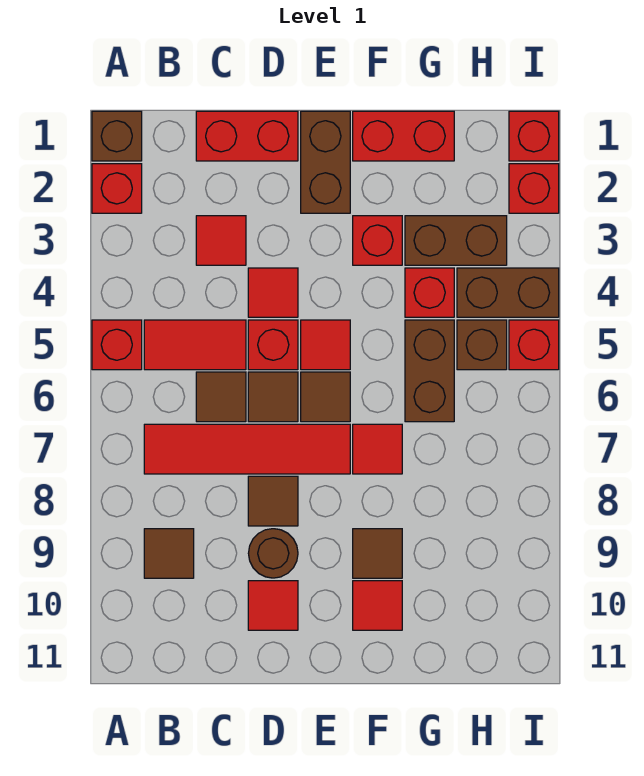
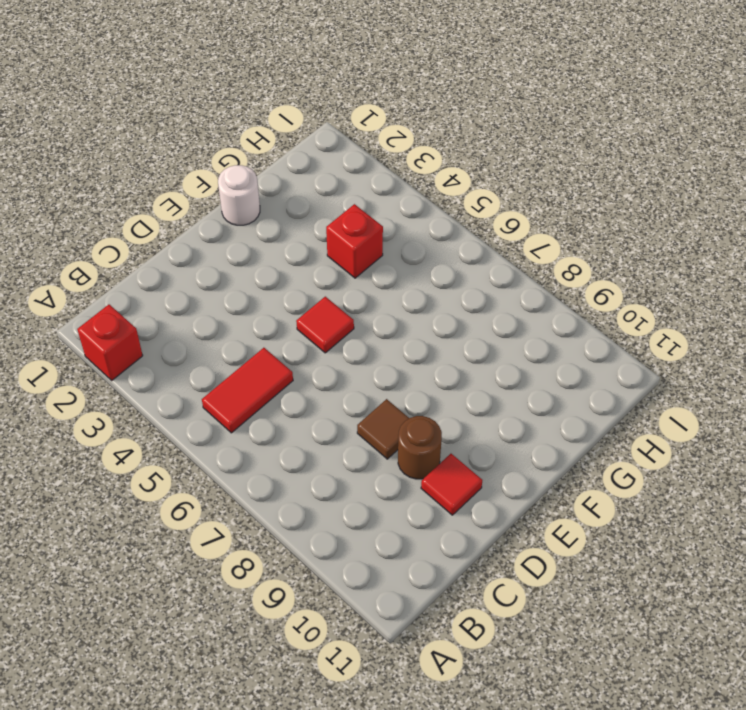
white round brick F1 level 1 -> red brick F1:G1 level 1
none -> brown brick A1 level 1
none -> red brick A5 level 1
none -> red tile B7:E7 level 1
none -> brown tile B9 level 1

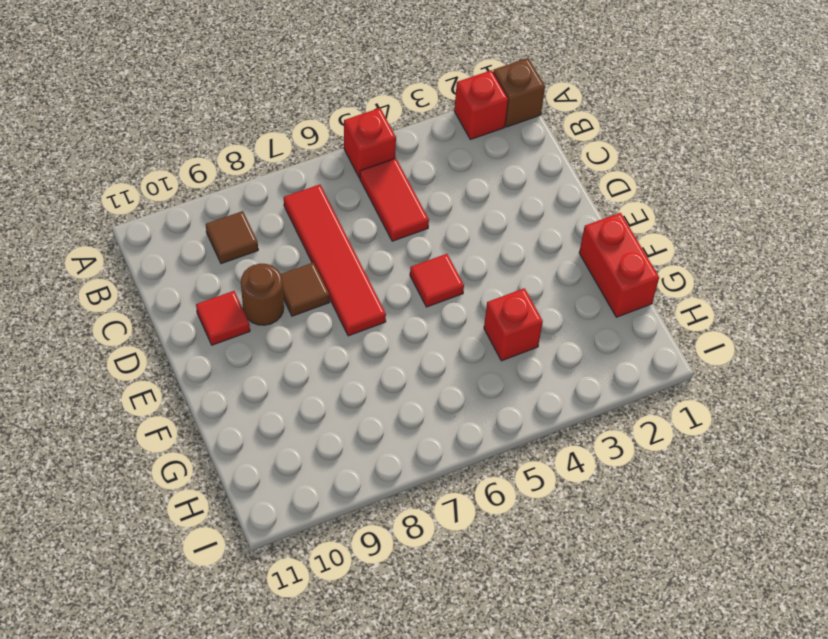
none -> red brick C1:D1 level 1
none -> red tile C3 level 1
none -> brown tile C6 level 1
none -> red tile D4 level 1

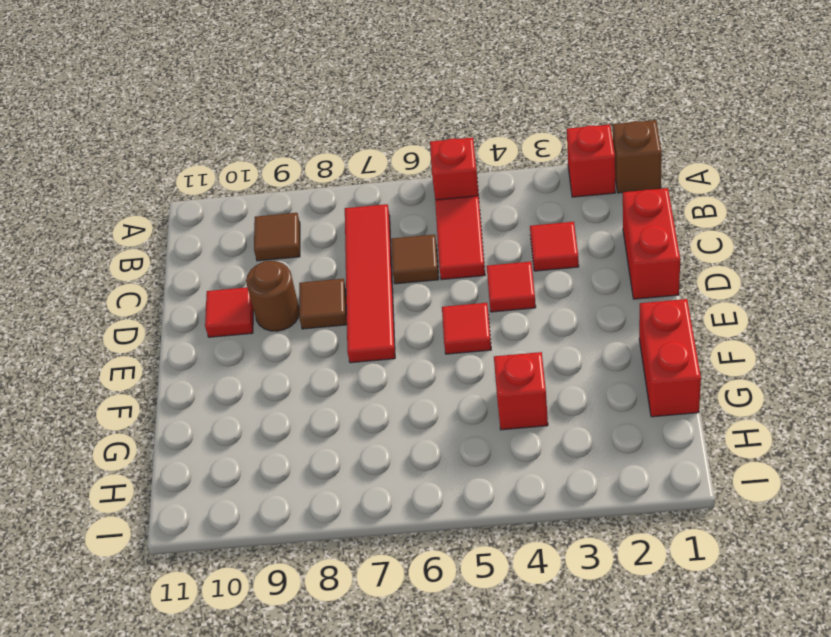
none -> red brick D5 level 1
none -> brown tile D6 level 1
none -> brown brick E1:E2 level 1
none -> brown tile E6 level 1

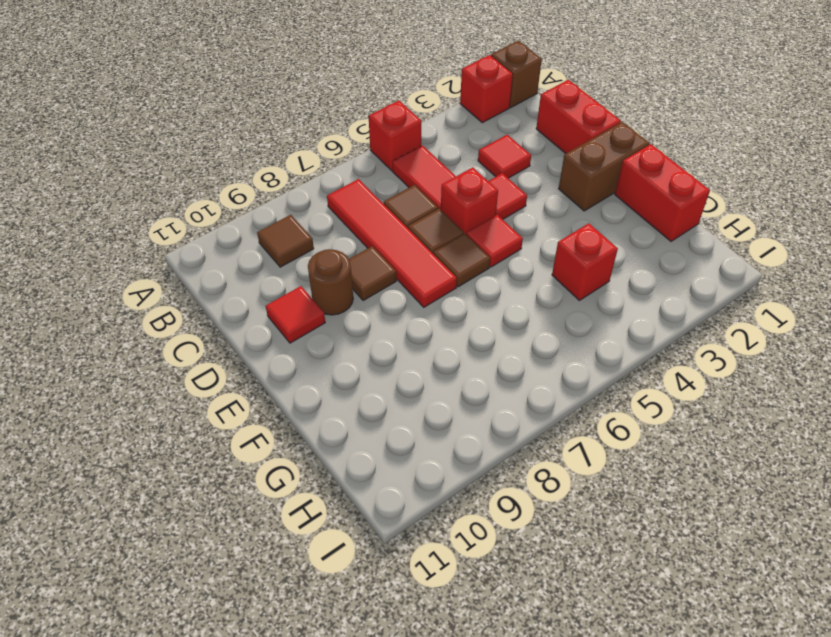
none -> red brick F3 level 1
none -> red tile F7 level 1
none -> brown tile F9 level 1
none -> red tile F10 level 1

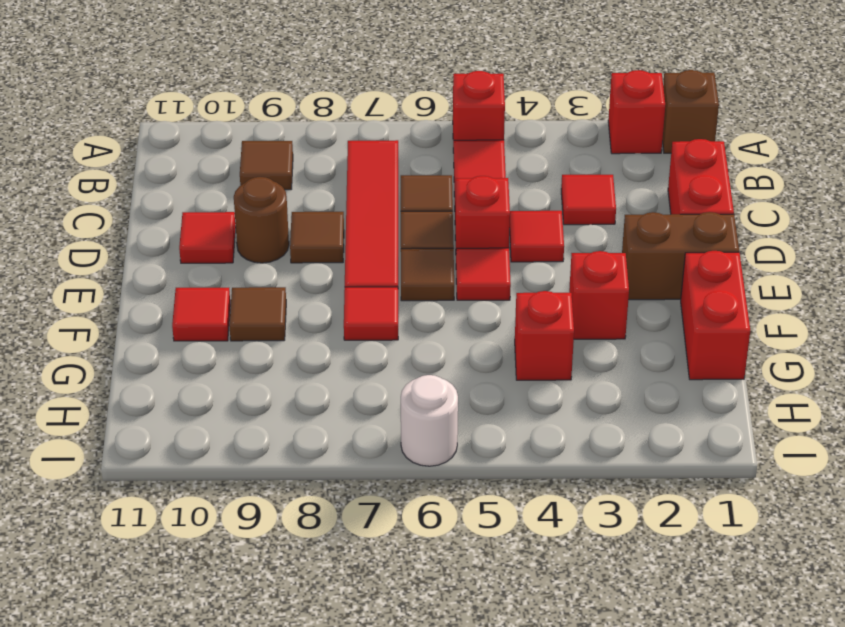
white round brick I6 level 1 -> none
none -> brown brick G3:H3 level 1
none -> brown brick G5:G6 level 1
none -> brown brick H4:I4 level 1
none -> brown brick H5 level 1

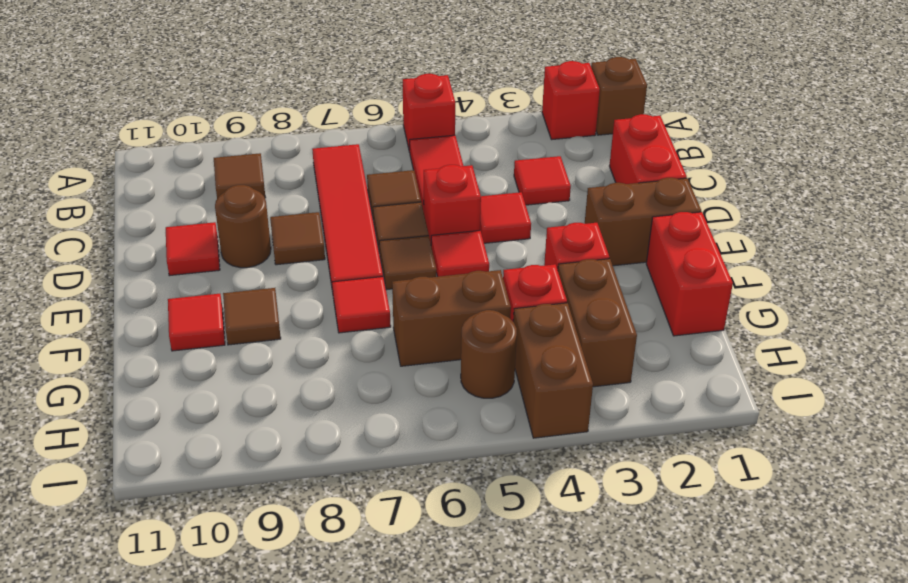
brown round brick H5 level 1 -> brown brick H5 level 1
none -> red brick I1 level 1
none -> red brick I2 level 1
none -> red brick I5 level 1

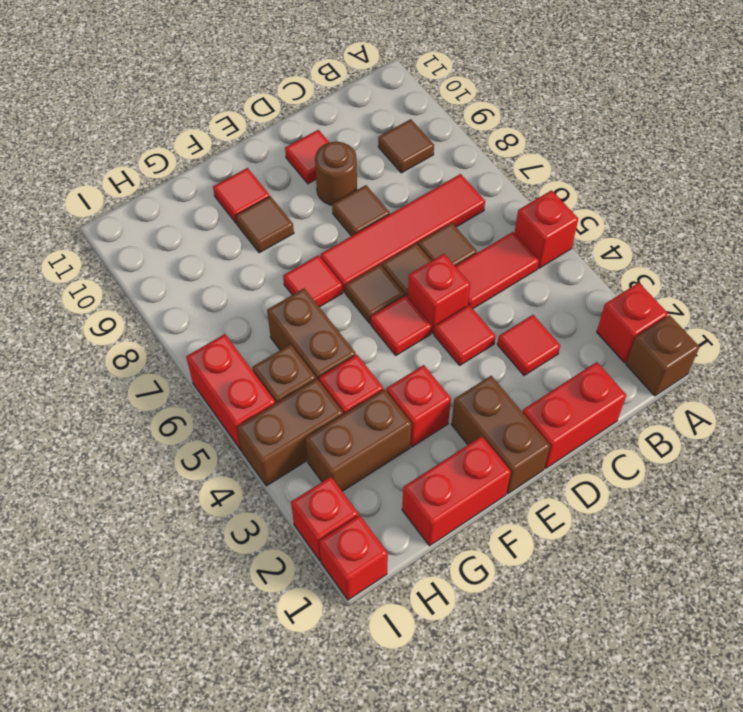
red brick I5:I6 level 1 -> red brick I5 level 1

